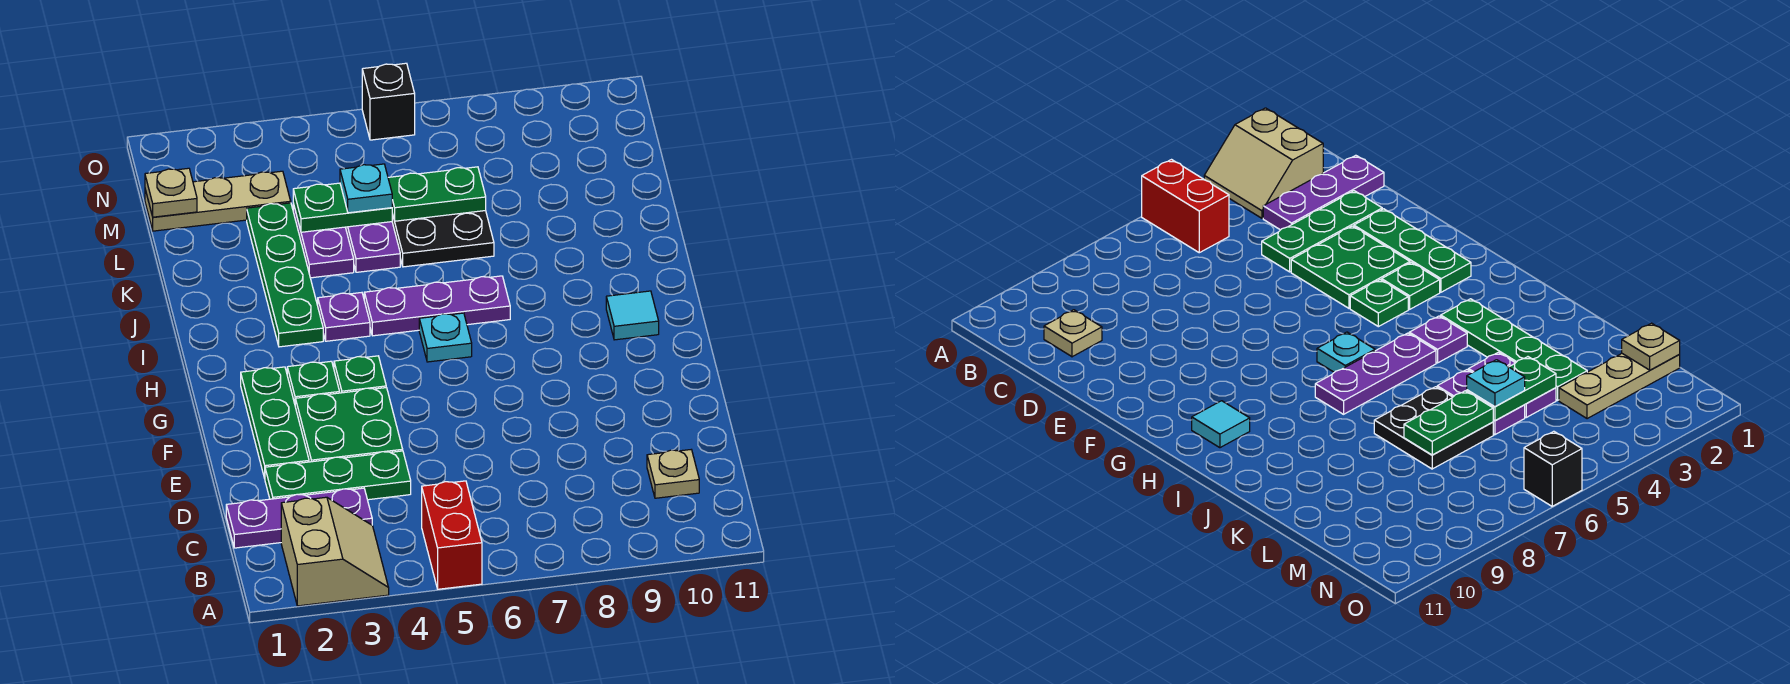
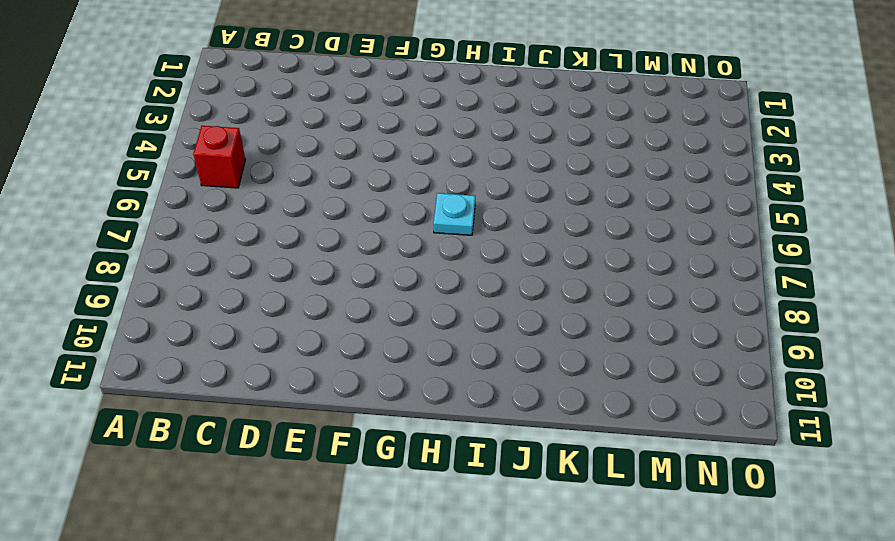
red brick B5 level 1 -> red brick A5:B5 level 1
none -> tan slope A2:B3 level 1 top 2
none -> purple plate C1:C3 level 1
none -> tan plate C10 level 1

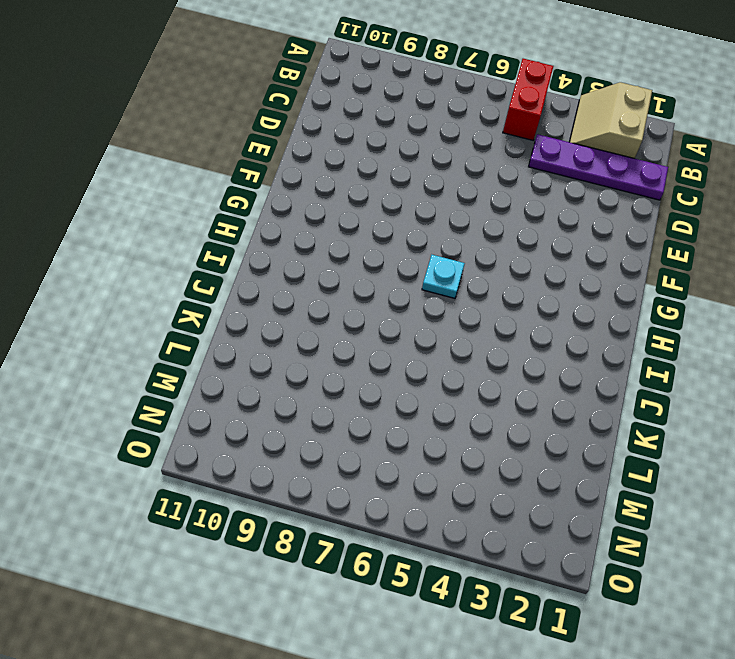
purple plate C1:C4 level 1 -> purple plate C1:C3 level 1
none -> tan plate C10 level 1
none -> green plate D2:D4 level 1
none -> green plate E2:G2 level 1

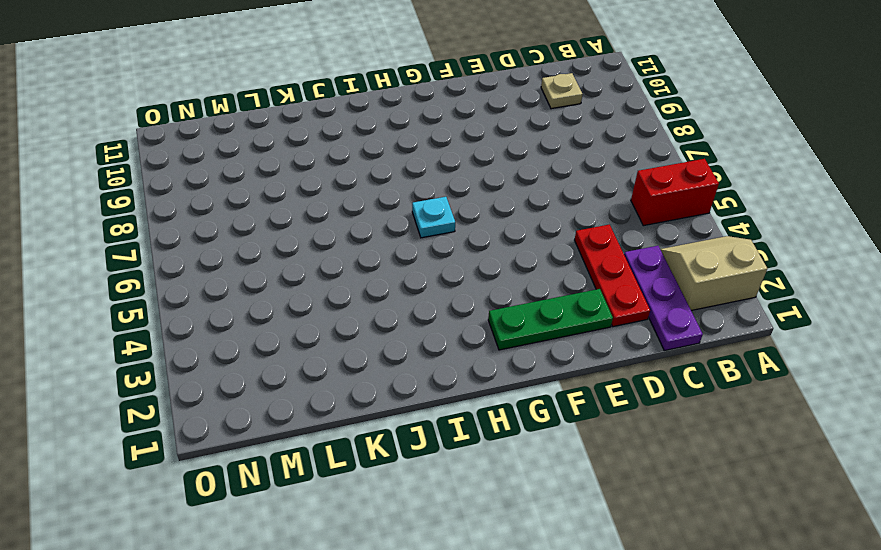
red plate D2:D4 level 1 -> green plate D2:D4 level 1
none -> green plate E3:F4 level 1
none -> green plate G3 level 1
none -> green plate G4 level 1

